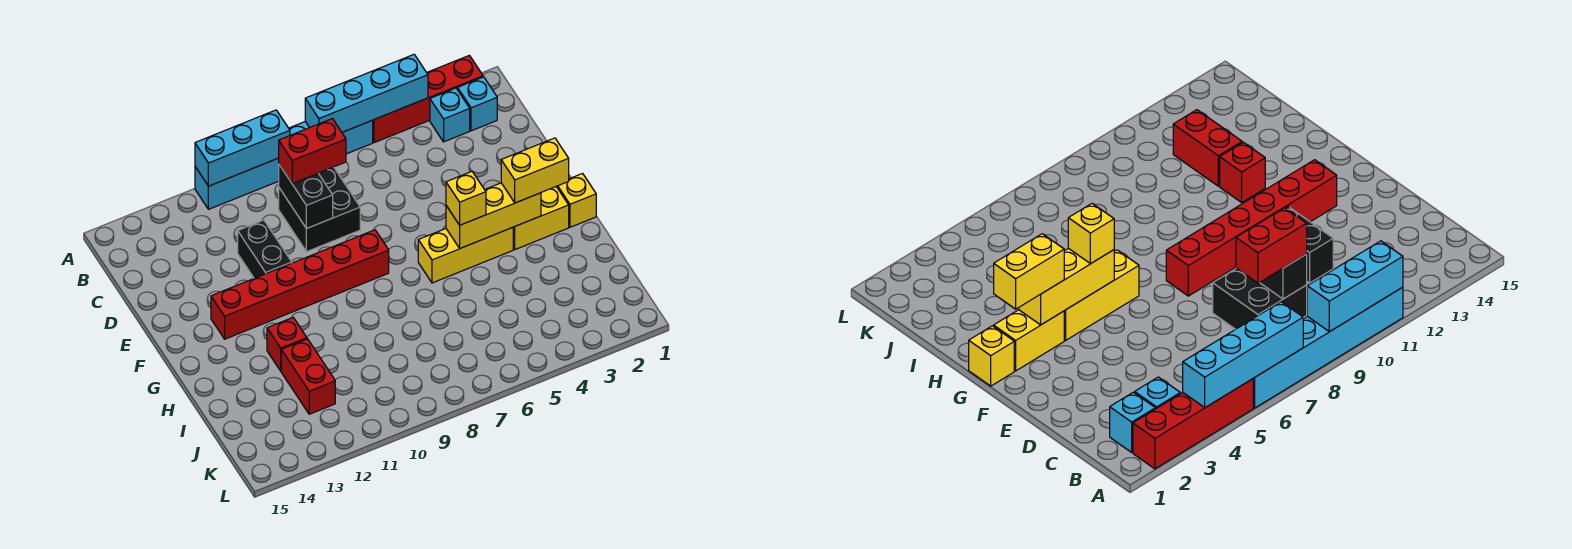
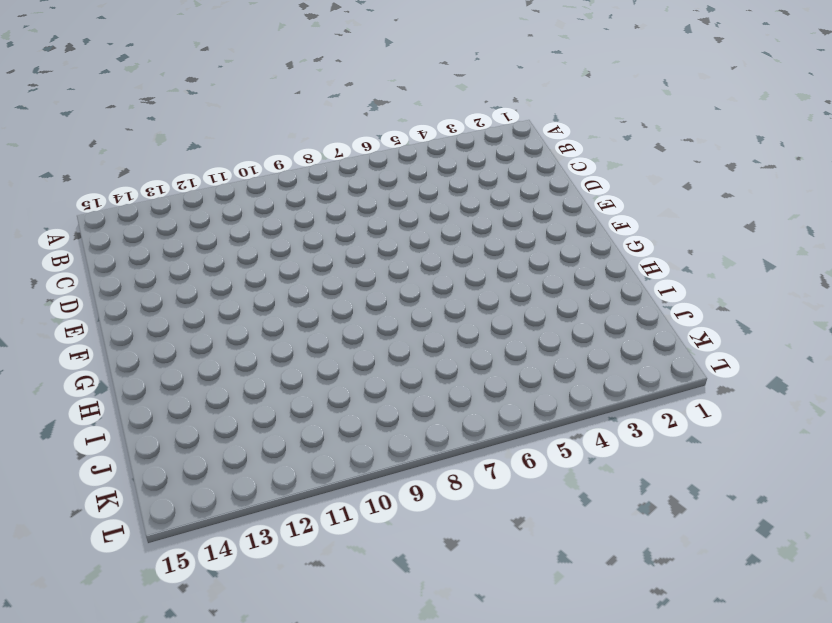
none -> red brick A2:A5 level 1
none -> cyan brick A6:A11 level 1
none -> cyan brick B2 level 1

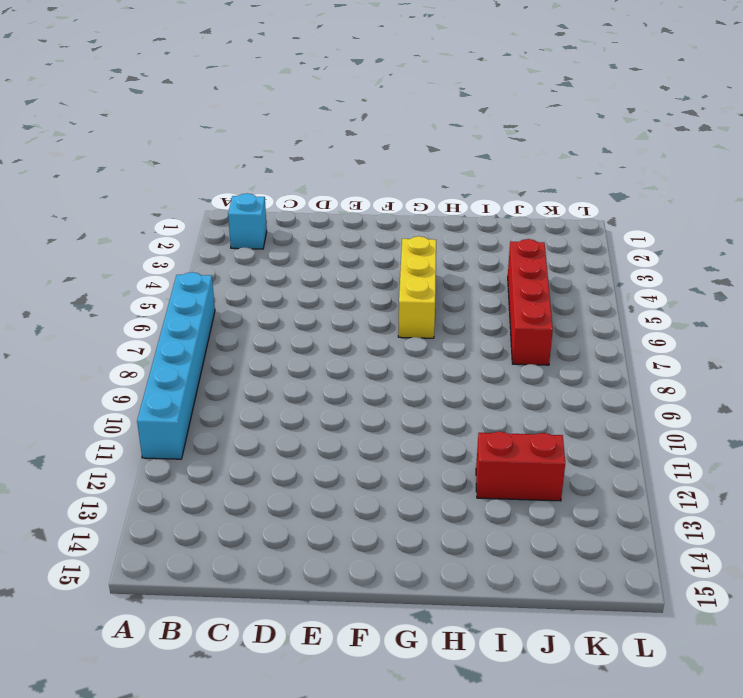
red brick J4:J7 level 1 -> red brick A2:A5 level 1
none -> cyan brick B3 level 1
none -> black brick C8:D9 level 1
none -> black brick D11:E11 level 1

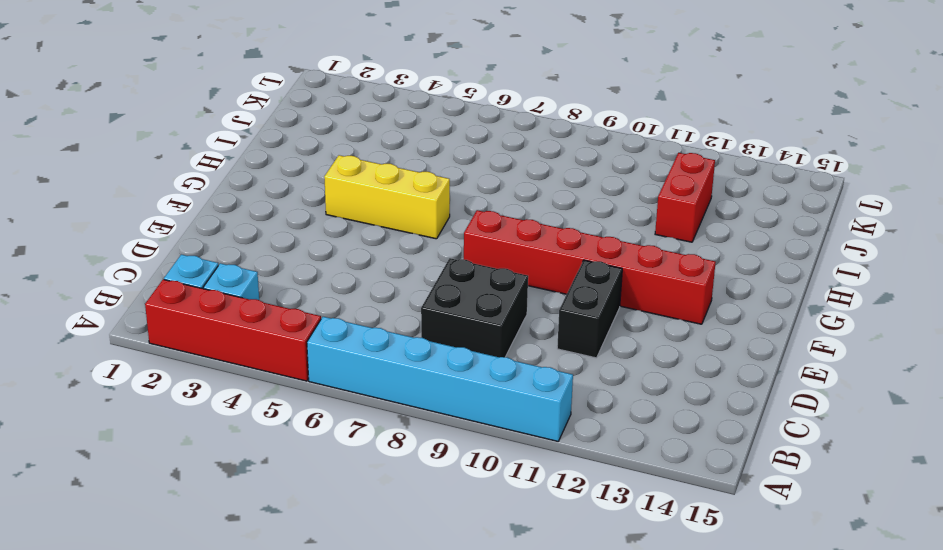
none -> yellow brick G1 level 1
none -> yellow brick G2:G3 level 1
none -> red brick H12 level 1

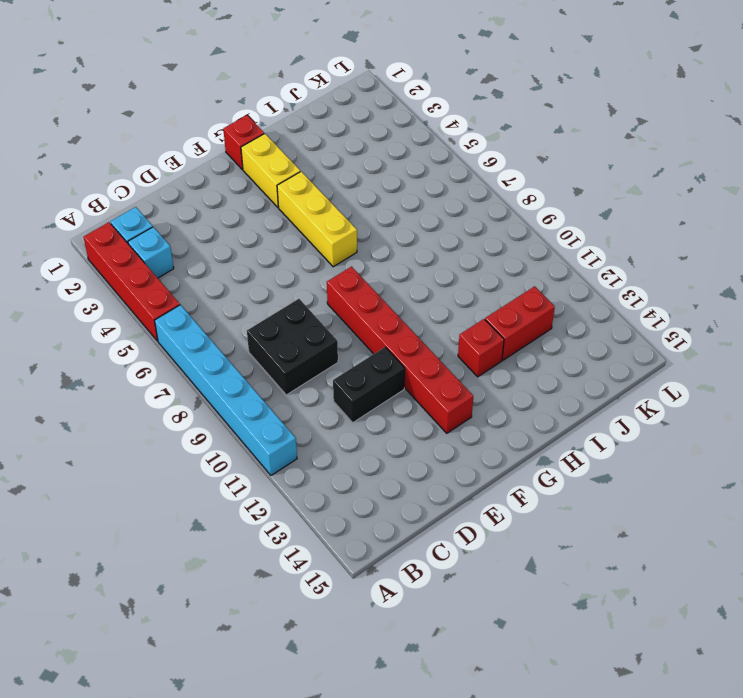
red brick G1 level 1 -> yellow brick G1 level 1
none -> cyan brick A4:A7 level 2
none -> cyan brick A9:A11 level 2
none -> black brick C9:D9 level 2

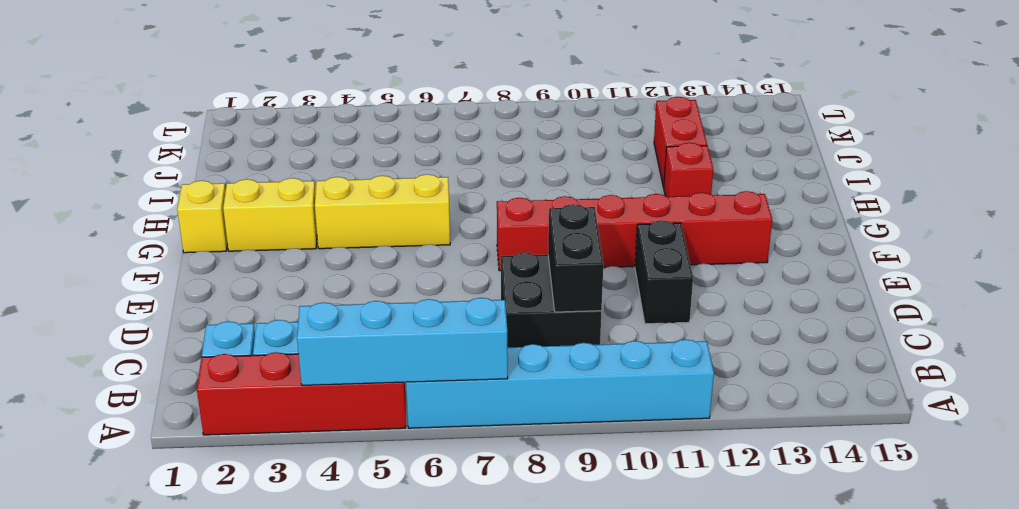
none -> cyan brick A9:A11 level 2
none -> yellow brick G3:G5 level 2
none -> red brick C8:C9 level 3

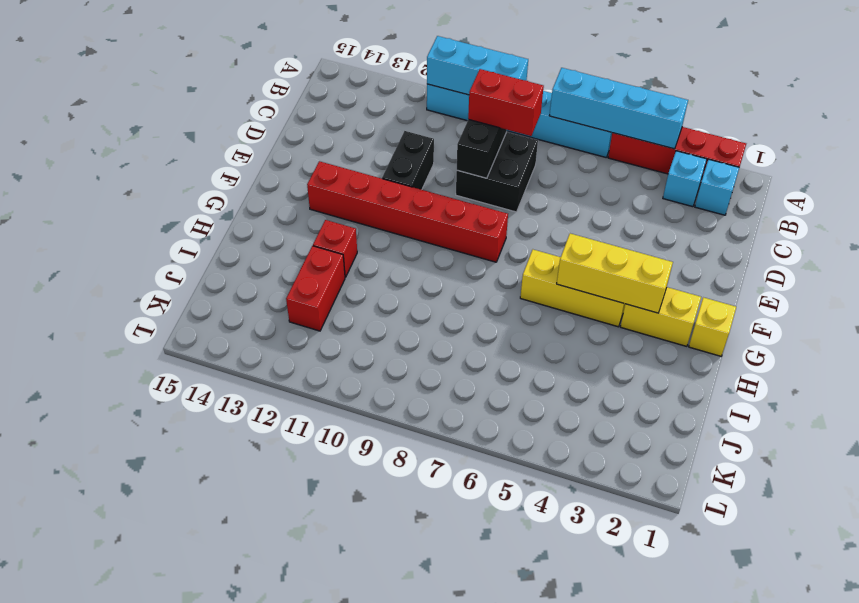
none -> yellow brick G2:G3 level 3
none -> yellow brick G5 level 3

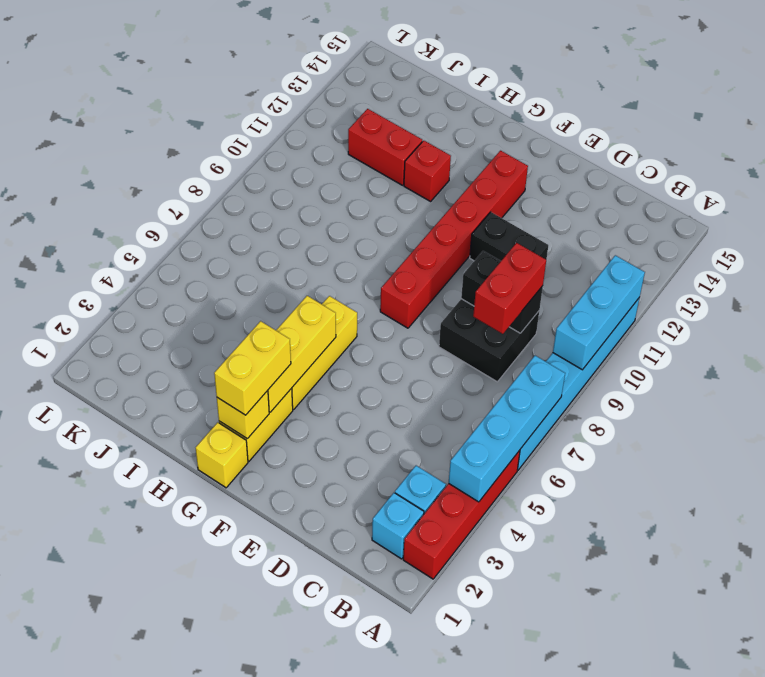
yellow brick G2 level 2 -> yellow brick G5 level 3

